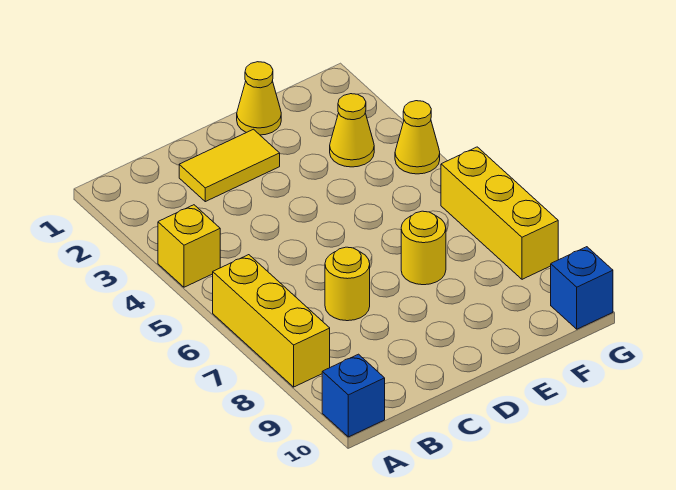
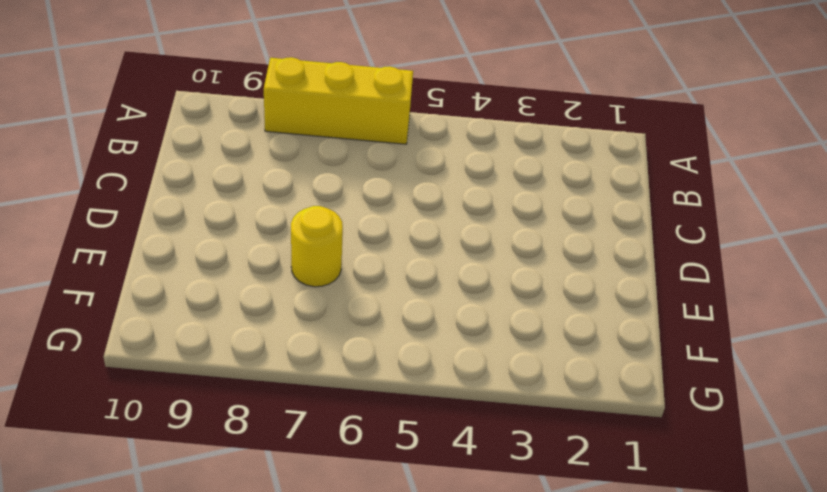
none -> yellow brick A4 level 1
none -> blue brick A10 level 1

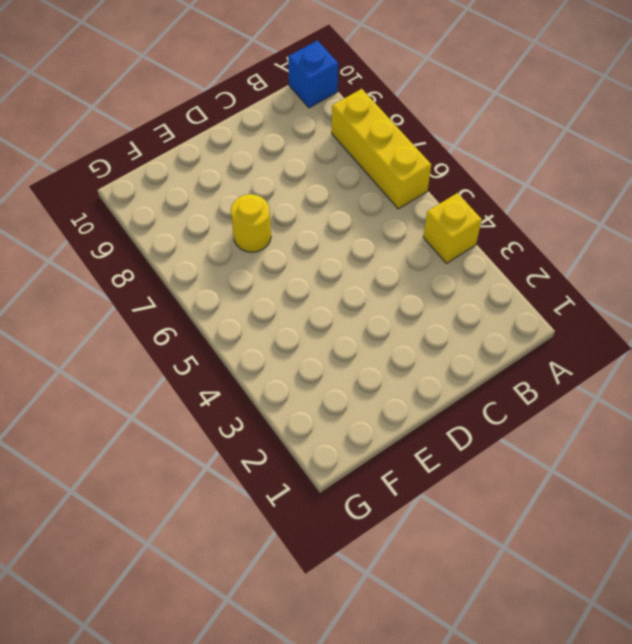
none -> yellow tile C2:D2 level 1
none -> yellow round brick C7 level 1

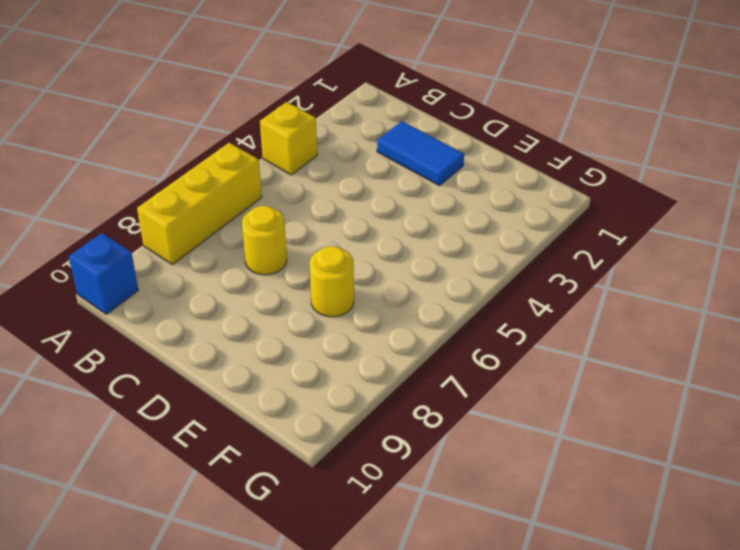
blue tile C2:D2 level 1 -> yellow tile C2:D2 level 1
none -> yellow cone E1 level 1
none -> yellow cone F3 level 1

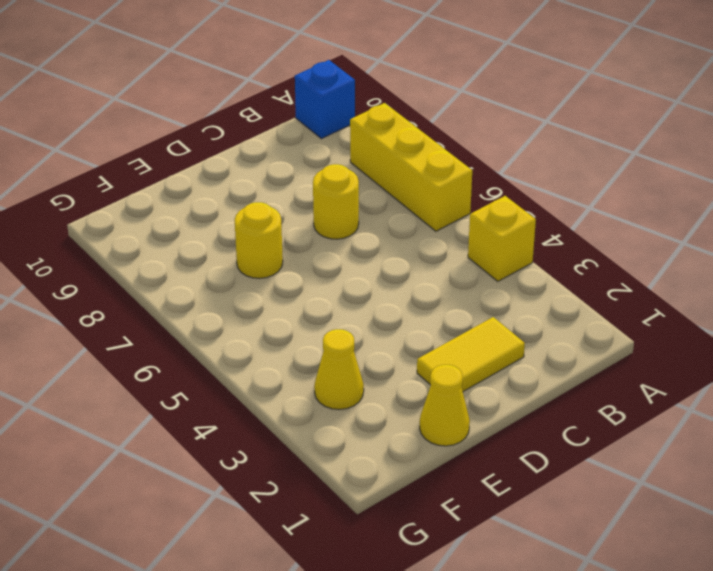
none -> yellow cone G4 level 1
none -> yellow brick G6:G8 level 1

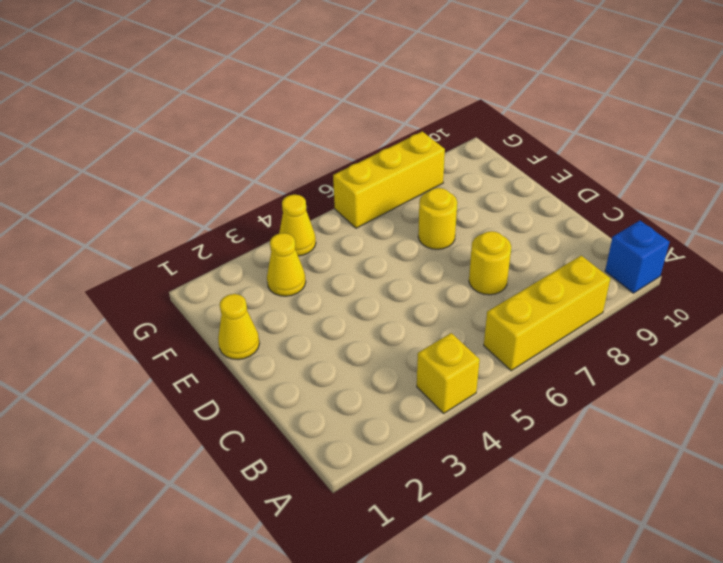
none -> yellow tile C2:D2 level 1
none -> blue brick G10 level 1

